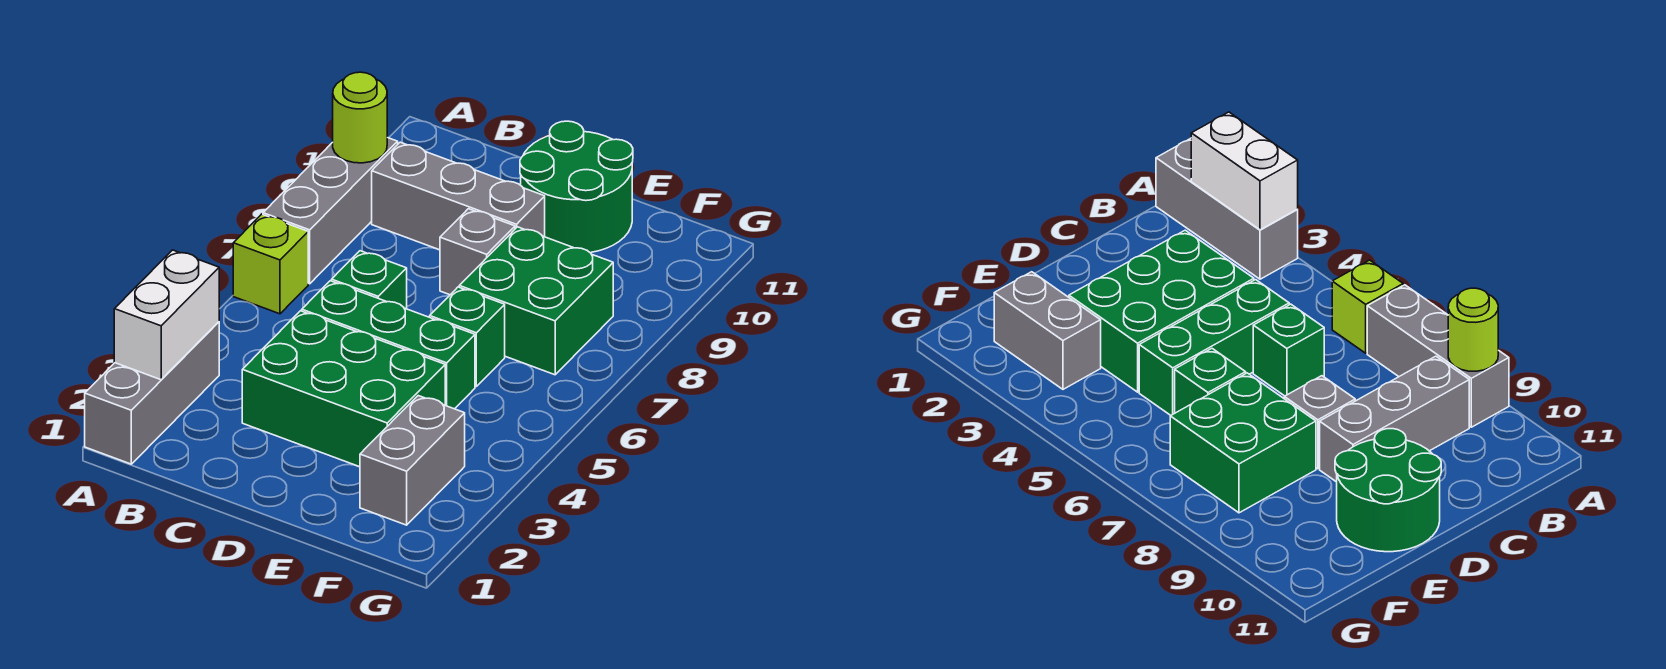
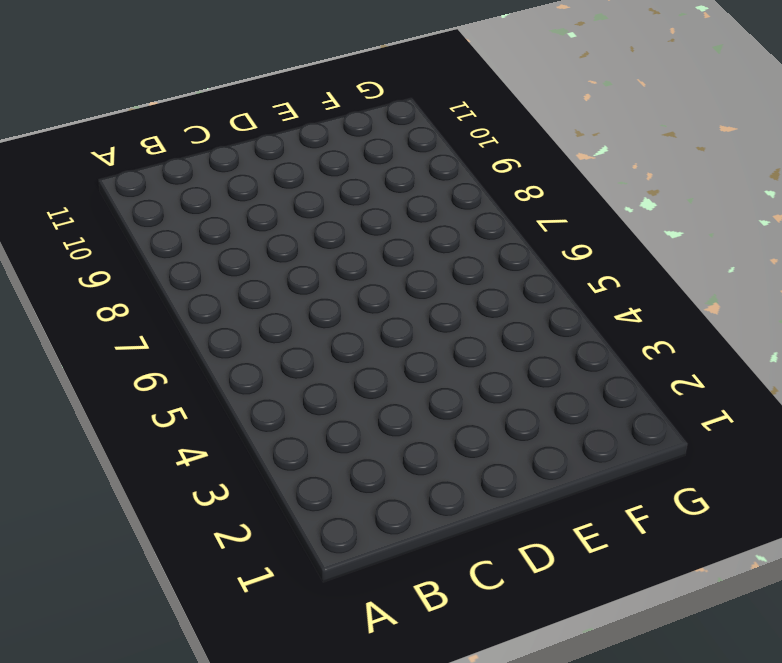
none -> grey brick A1:A3 level 1
none -> lime brick A6 level 1
none -> grey brick A7:A9 level 1

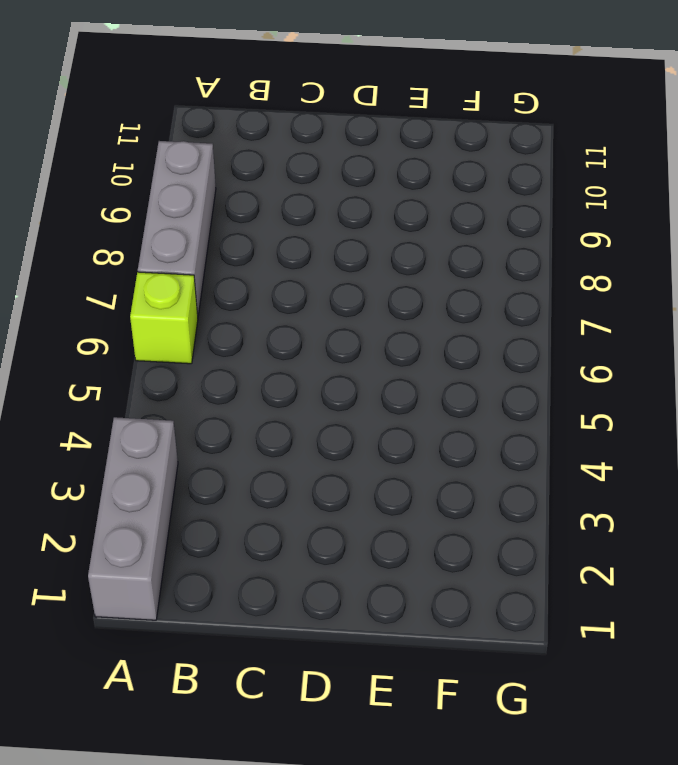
none -> grey brick B9:D9 level 1
none -> green brick C3:E4 level 1
none -> green brick C5:E5 level 1

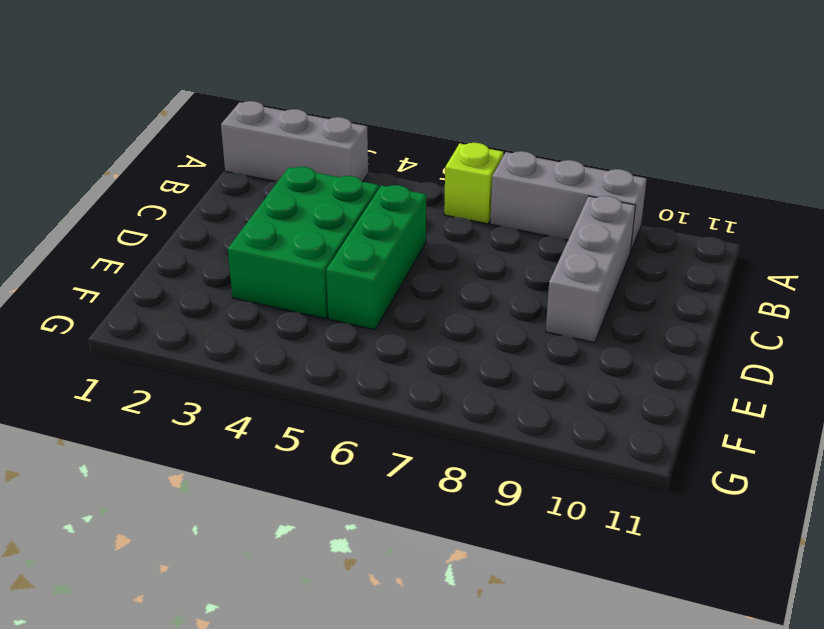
none -> green brick C6 level 1
none -> grey brick D8 level 1
none -> green round brick D10:E11 level 1

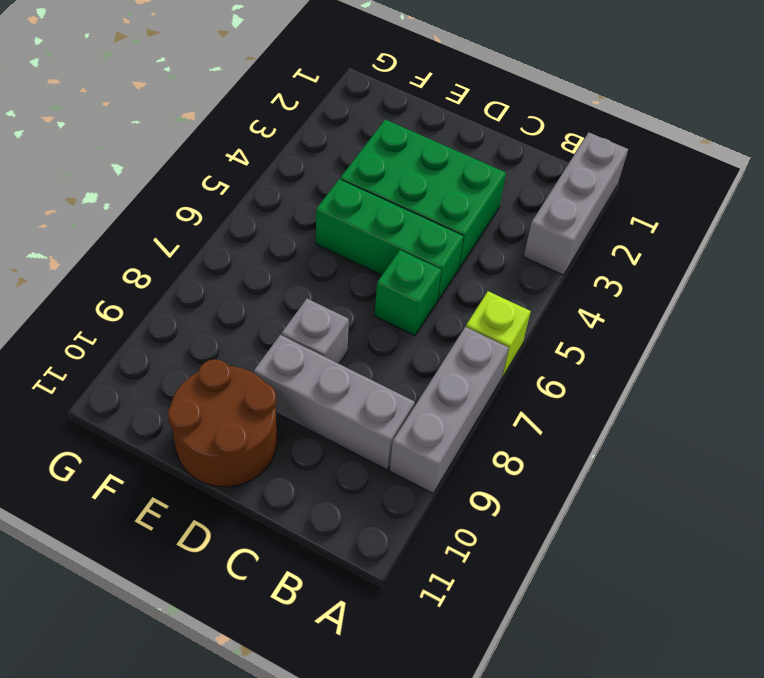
brown round brick D10:E11 level 1 -> green round brick D10:E11 level 1
none -> green brick E6 level 1
none -> green brick E7:F8 level 1
none -> grey brick F2:F3 level 1

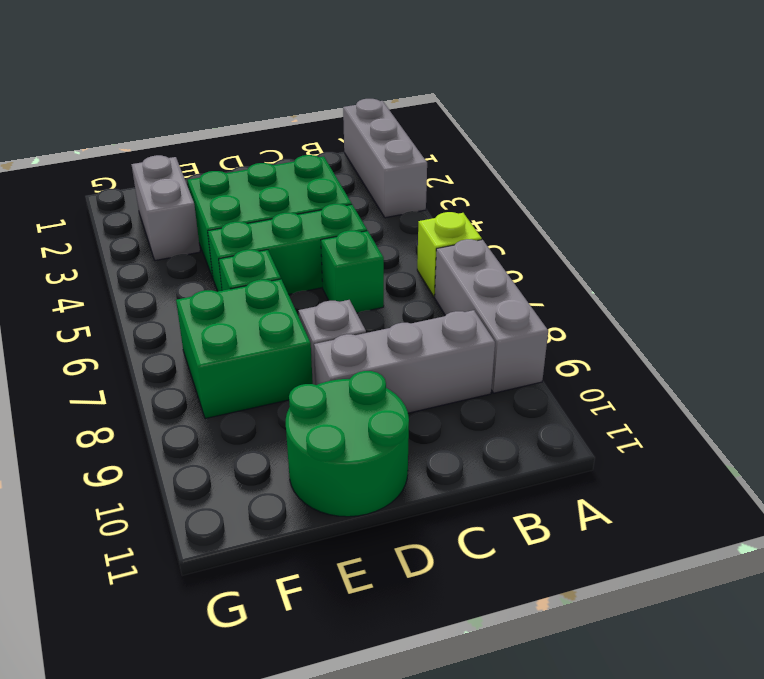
none -> white brick A2:A3 level 2
none -> lime round brick A9 level 2

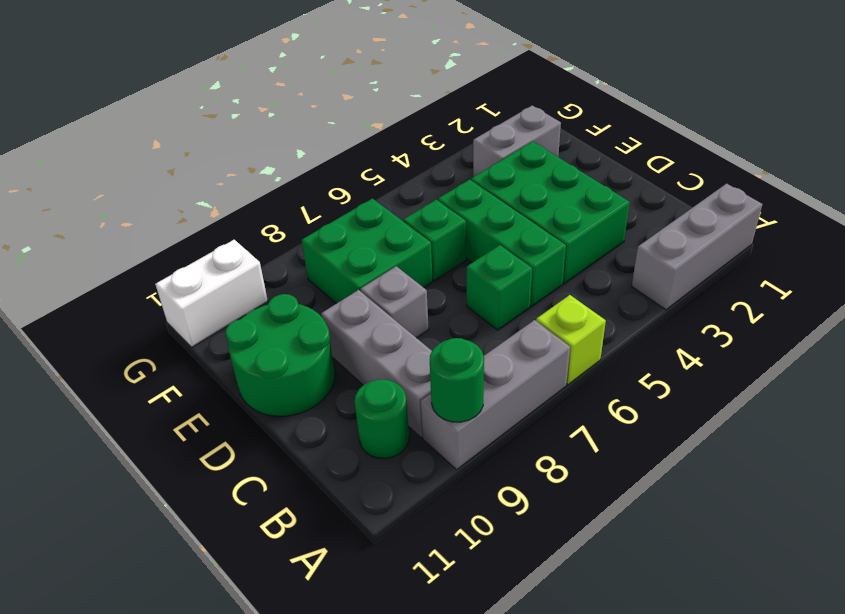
green round brick A9 level 2 -> lime round brick A9 level 2
green round brick B10 level 1 -> none
white brick G10:G11 level 1 -> white brick A2:A3 level 2

